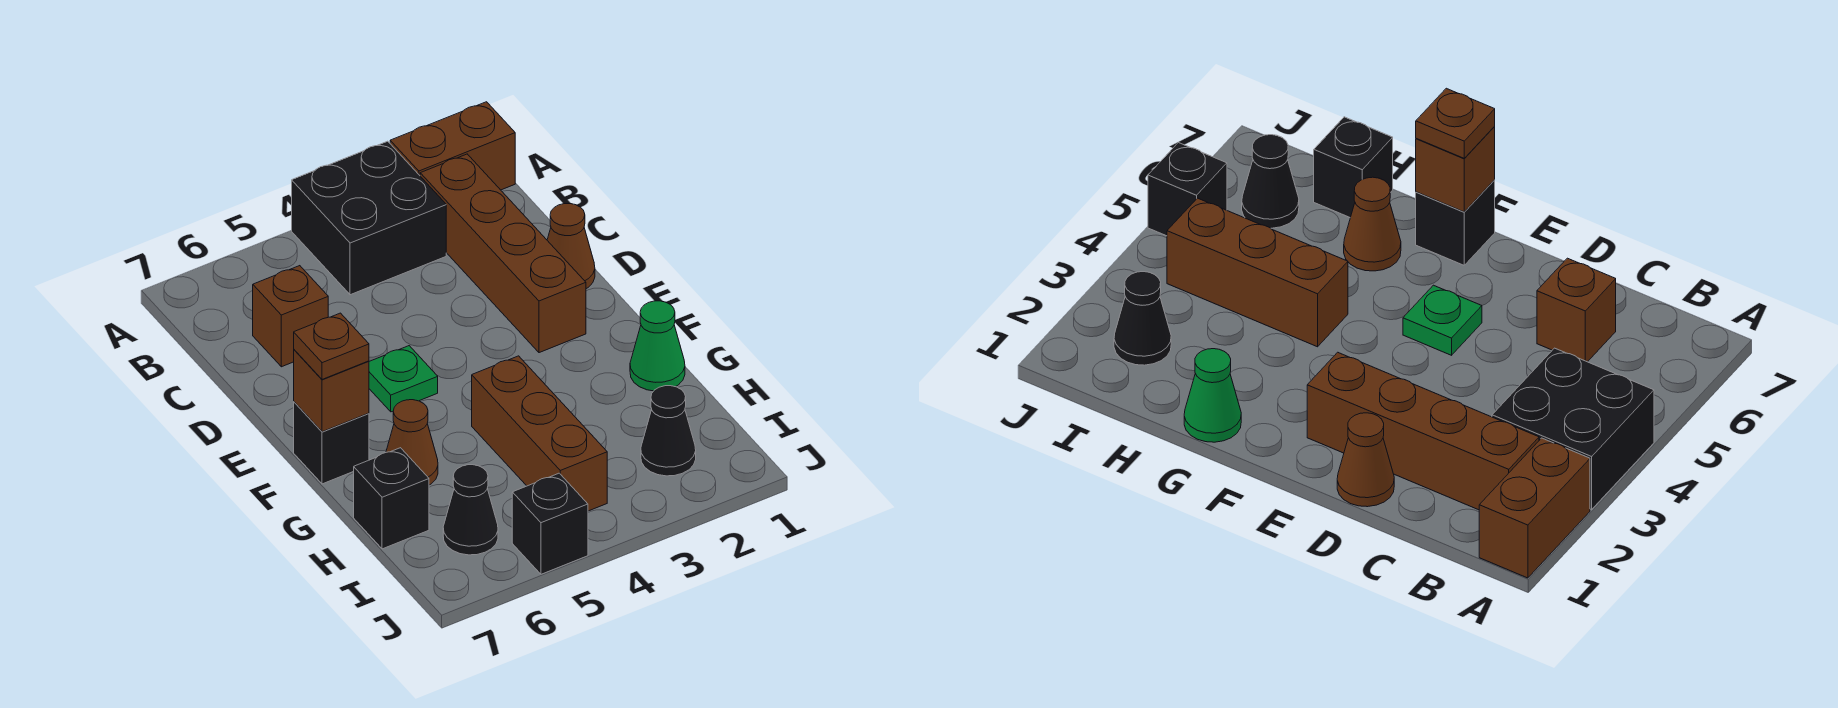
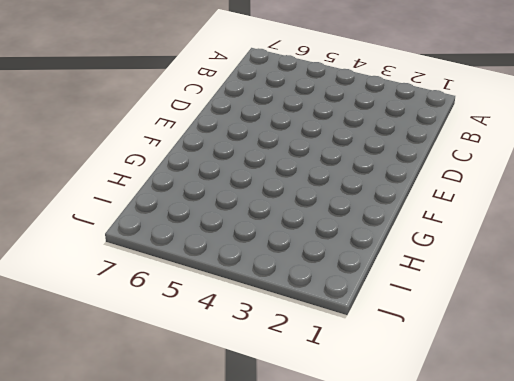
none -> brown brick A1:A2 level 1
none -> black brick A3:B4 level 1
none -> brown brick B2:E2 level 1

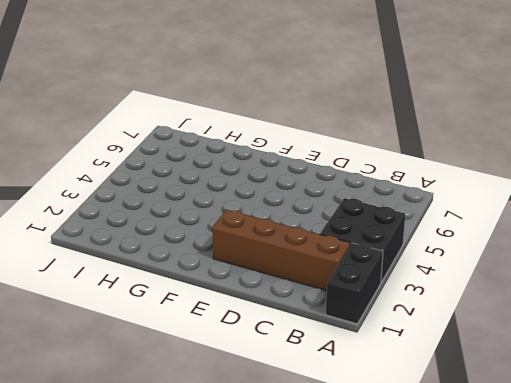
black brick A1:A2 level 1 -> brown brick A1:A2 level 1
none -> brown brick C6 level 1
none -> brown cone D1 level 1
none -> green plate E5 level 1

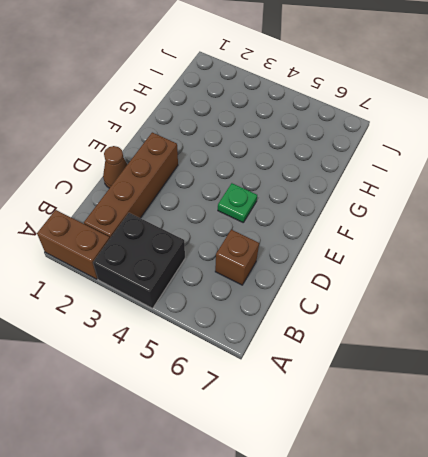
none -> black brick F7 level 1
none -> green cone G1 level 1
none -> brown brick G4:I4 level 1

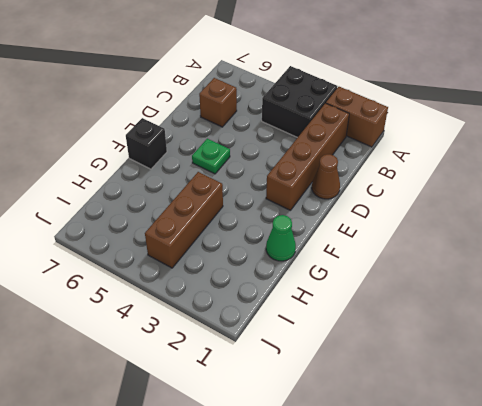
none -> brown cone G6 level 1
none -> black brick H7 level 1
none -> black cone I2 level 1

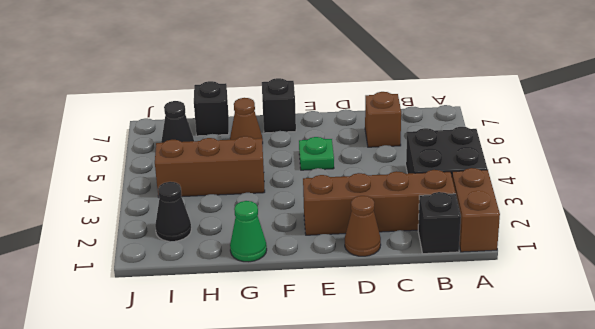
black brick B1 level 1 -> black brick J5 level 1
none -> brown brick F7 level 2
none -> brown plate F7 level 3

